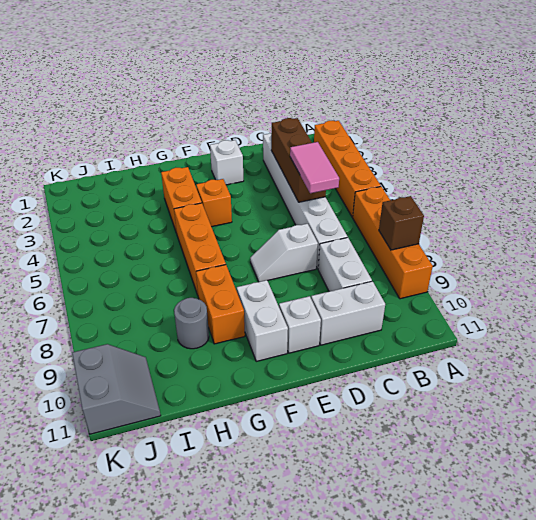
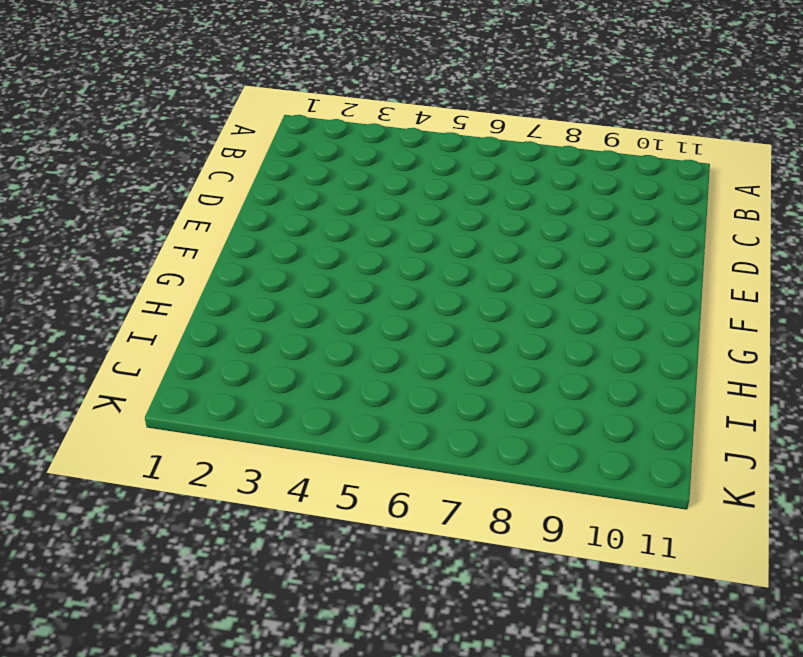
none -> orange brick A2:A5 level 1
none -> orange brick A6:A9 level 1
none -> white brick C2:C7 level 1

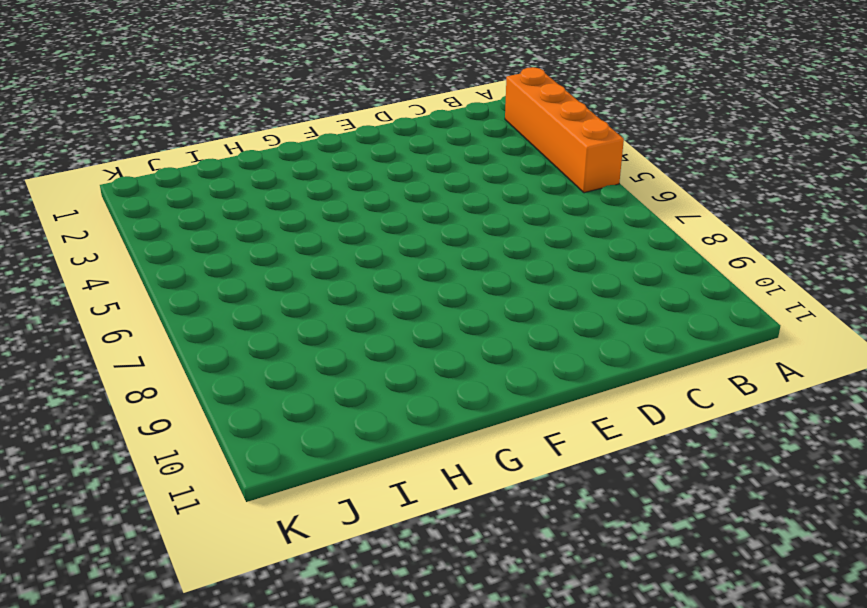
none -> orange brick A6:A9 level 1
none -> white brick C2:C7 level 1
none -> white brick C8:C9 level 1

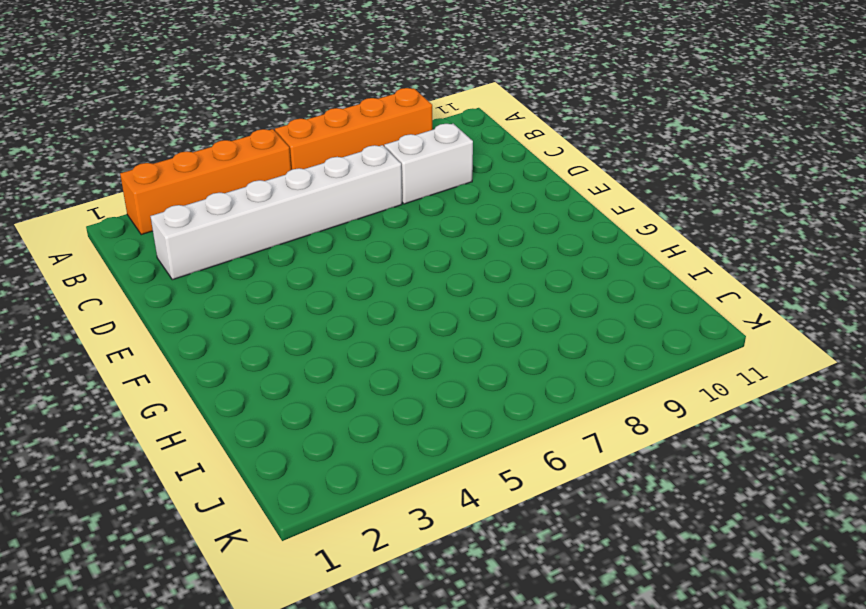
none -> white brick C10:D10 level 1
none -> white slope D7:E7 level 1 top D
none -> white brick E2 level 1

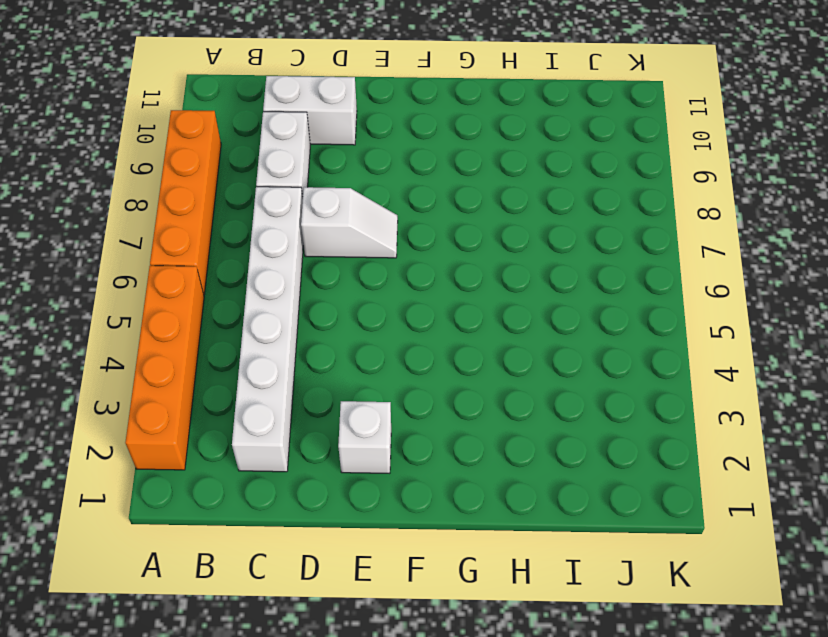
none -> white brick E10 level 1
none -> orange brick F4 level 1
none -> white brick F9:F10 level 1

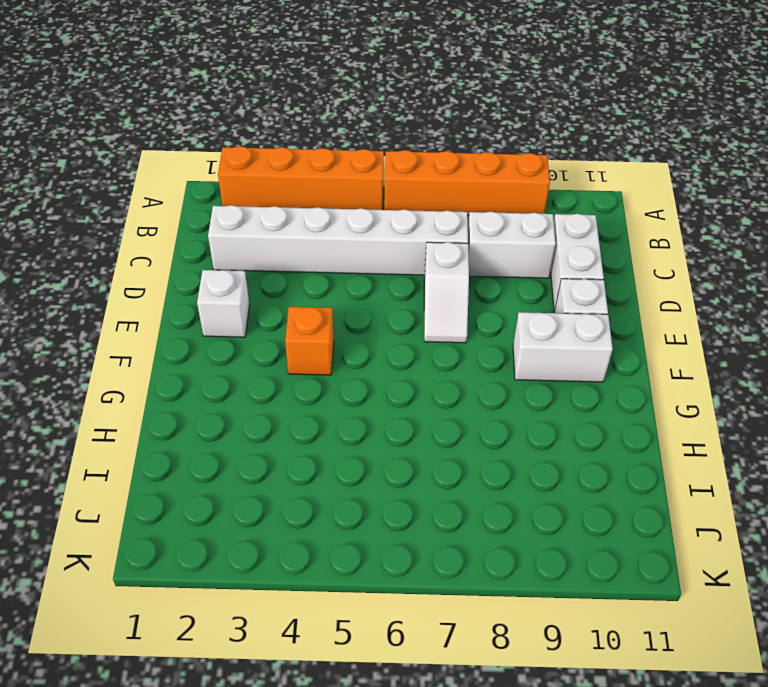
none -> orange brick G3:G4 level 1
none -> orange brick G5:G7 level 1
none -> orange brick G8:G9 level 1

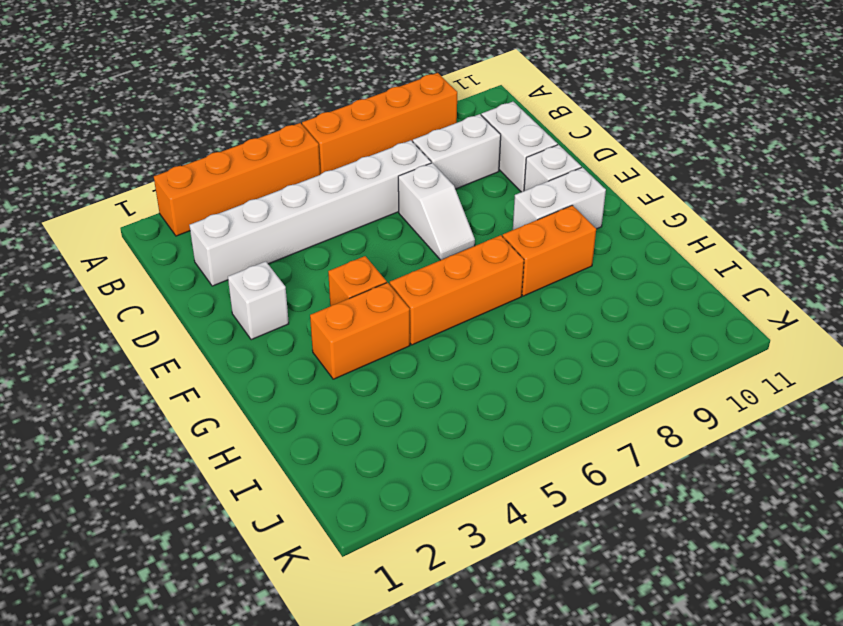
none -> grey round brick H9 level 1
none -> grey slope J10:K11 level 1 top K
none -> brown brick A8 level 2

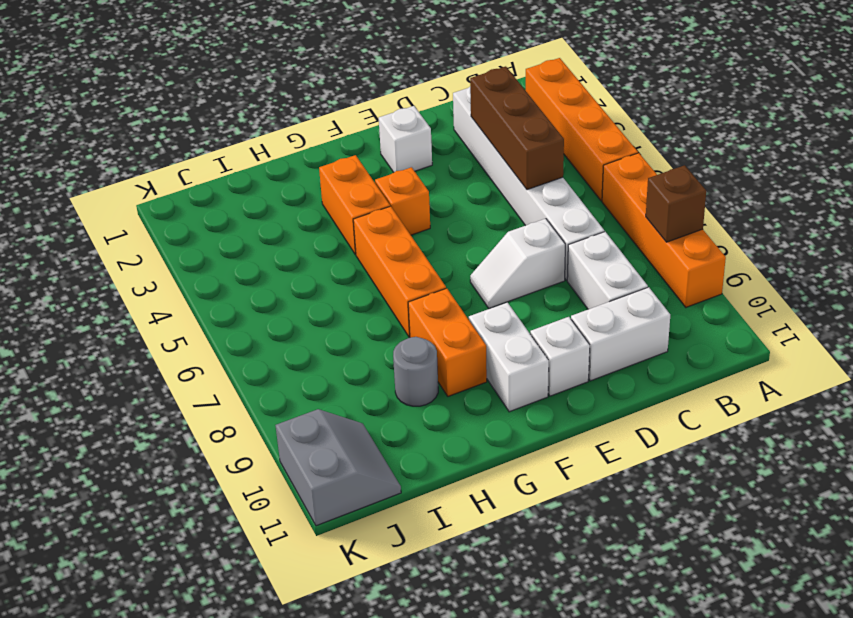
none -> pink tile C5:C6 level 3

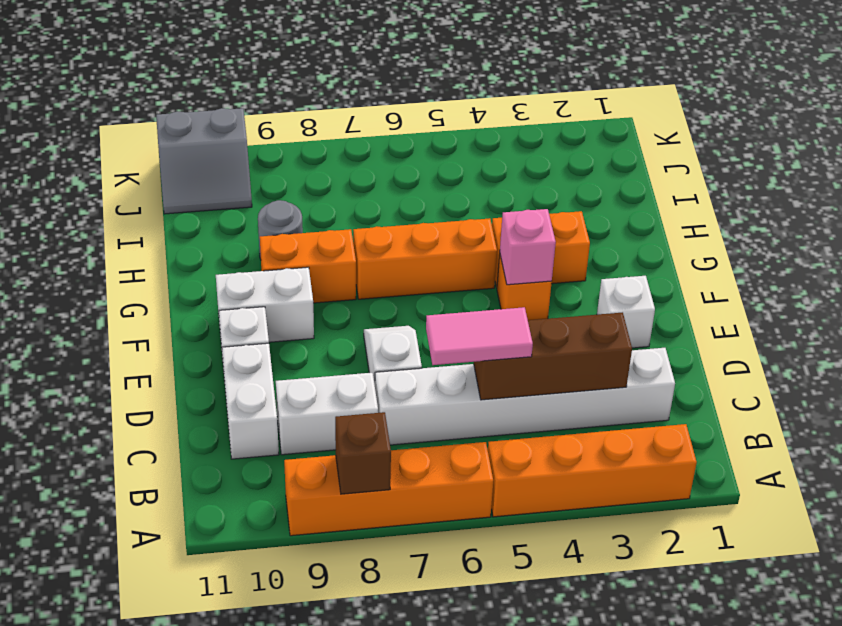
pink brick F4 level 2 -> none

